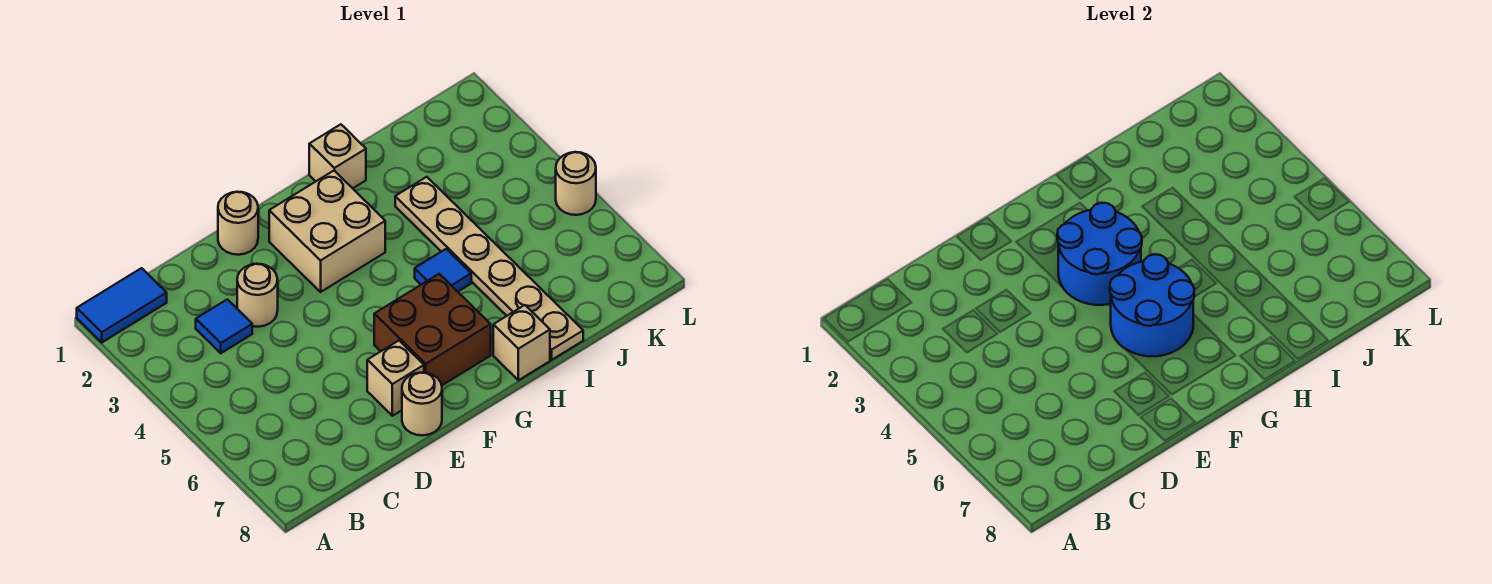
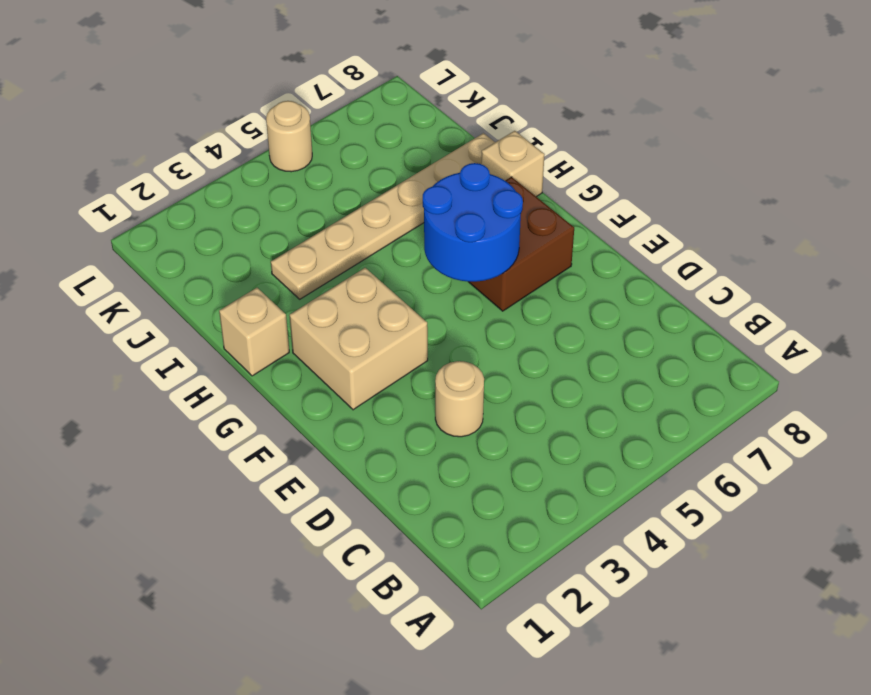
none -> blue tile A1:B1 level 1
none -> blue tile C3 level 1
none -> tan round brick E1 level 1

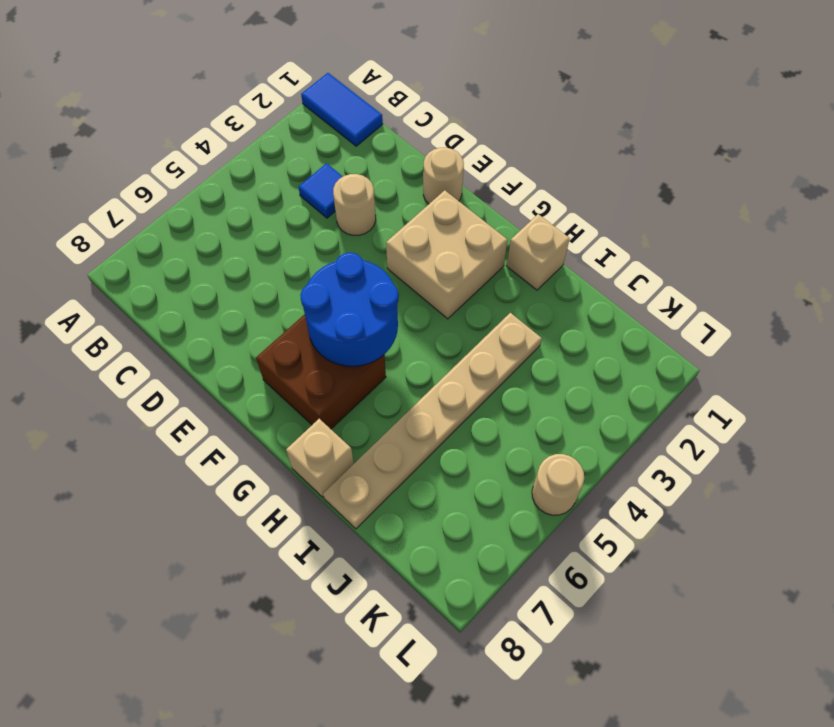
none -> tan brick E7 level 1
none -> tan round brick E8 level 1
none -> blue tile H5 level 1

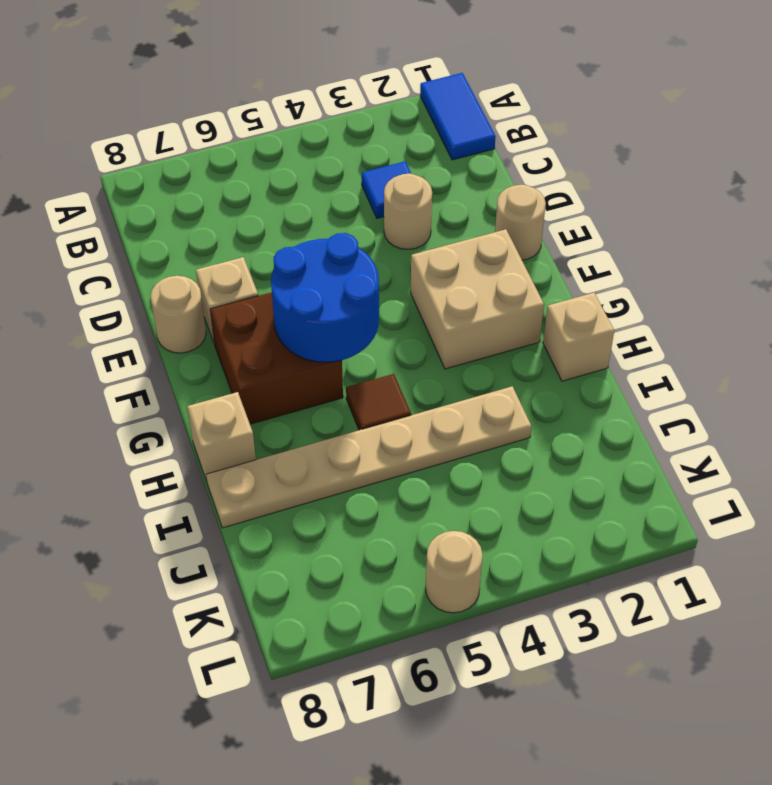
brown tile H5 level 1 -> blue tile H5 level 1
none -> blue round brick F3:G4 level 2

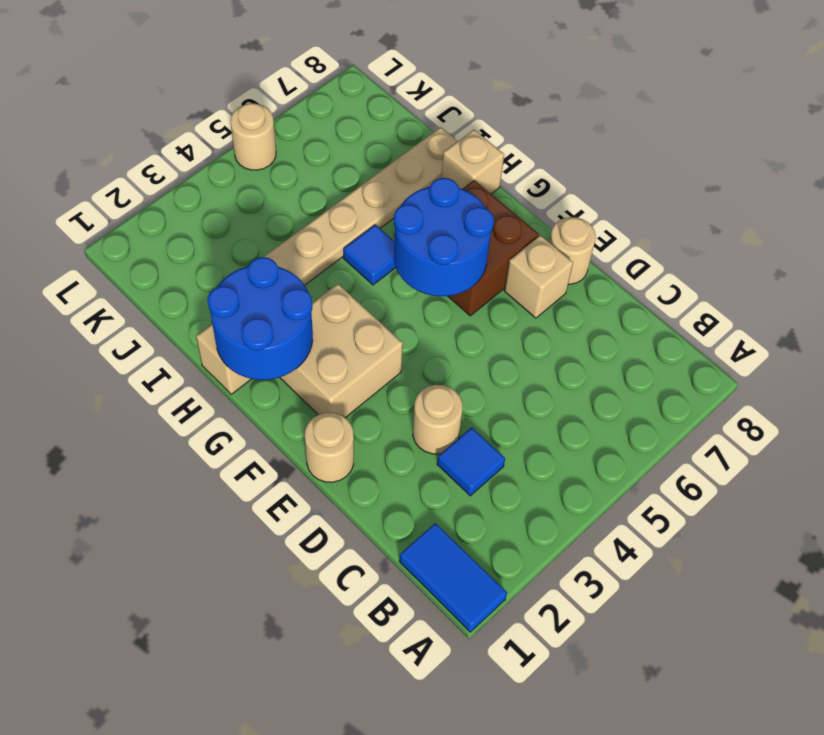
blue round brick G1:H2 level 2 -> blue round brick F3:G4 level 2

